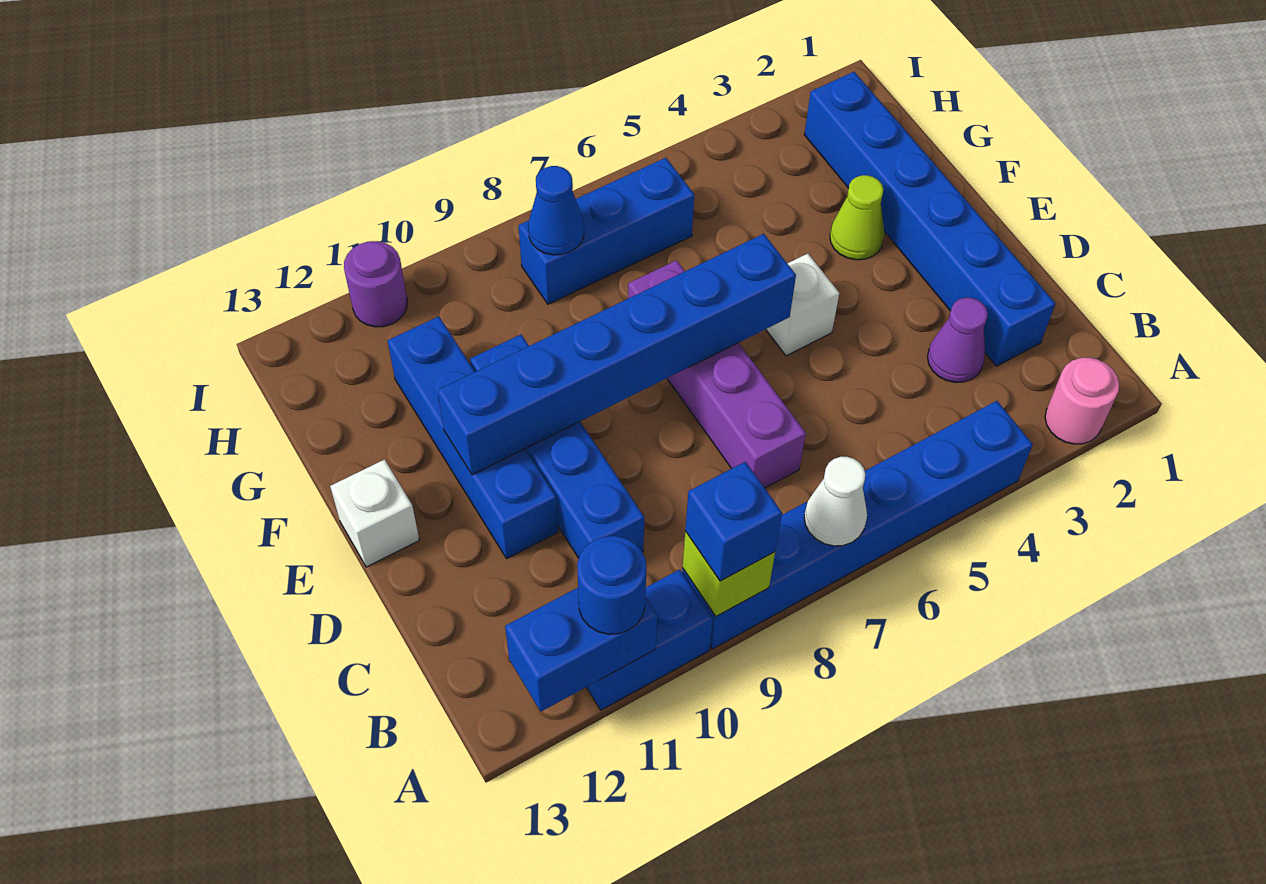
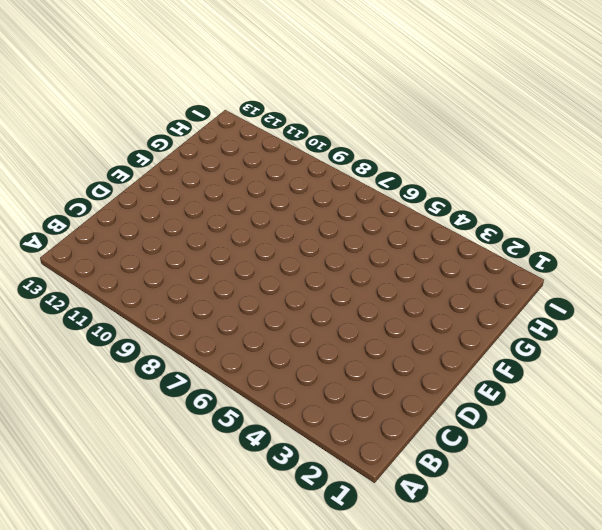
none -> pink round brick A2 level 1
none -> blue brick A4:A9 level 1
none -> blue brick A10:A11 level 1

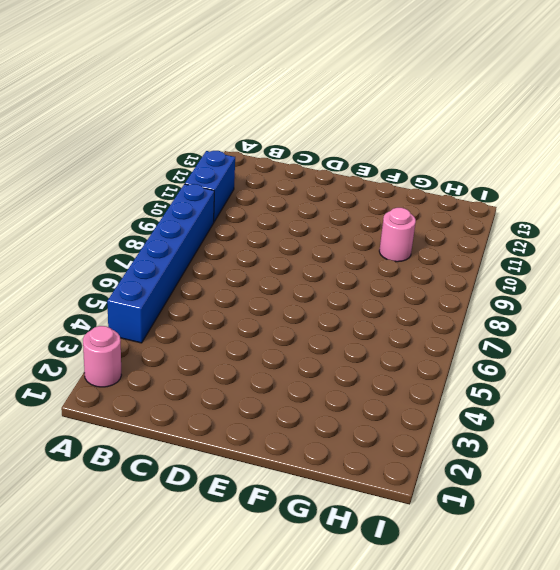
pink round brick G10 level 1 -> none
none -> blue brick C2:H2 level 1
none -> purple cone C3 level 1
none -> purple brick C7:F7 level 1

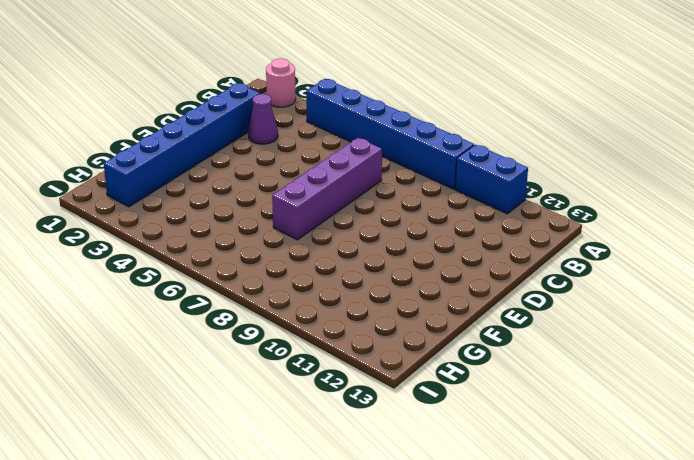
none -> blue brick C10:F10 level 1
none -> blue brick D11:G11 level 1
none -> white brick E5 level 1

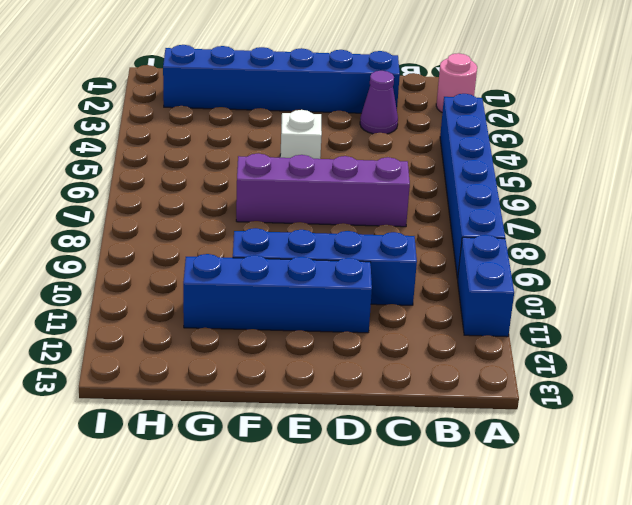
none -> white brick E13 level 1
none -> lime cone F3 level 1
none -> blue brick H6:H8 level 1

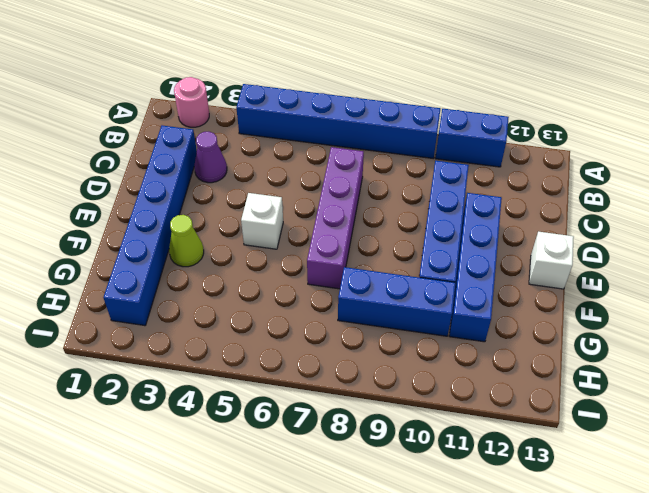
blue brick G8:G10 level 1 -> blue brick H6:H8 level 1
none -> purple round brick I11 level 1
none -> white cone A7 level 2
none -> lime brick A9 level 2

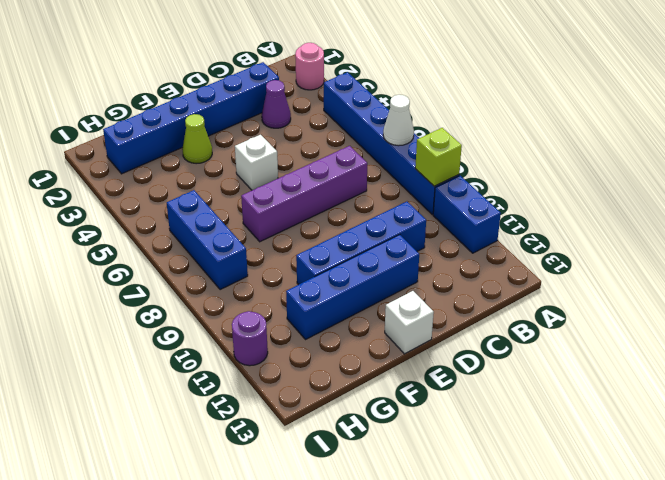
none -> blue brick A11:A12 level 2
none -> blue brick E6:E11 level 2
none -> blue cone H8 level 2

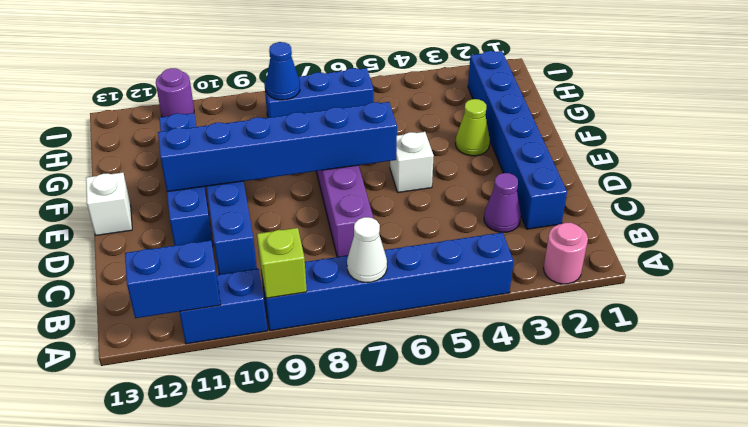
none -> blue brick A9 level 3
none -> blue round brick A11 level 3

